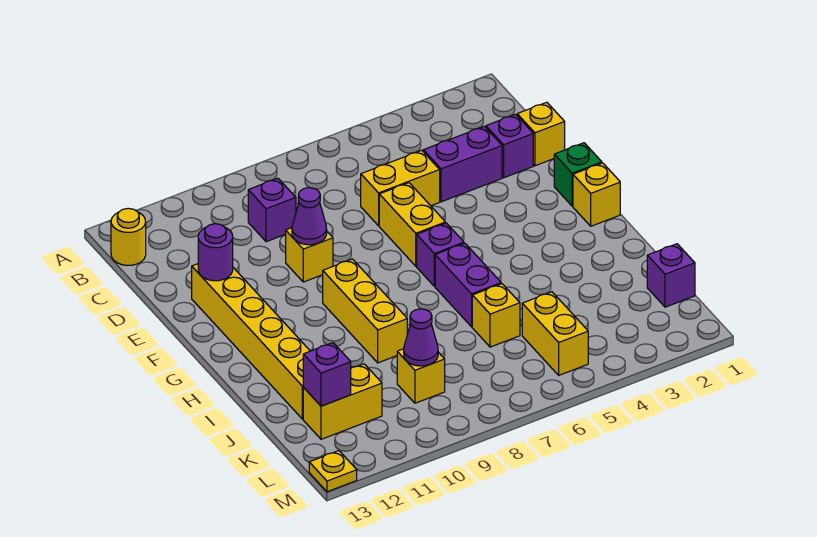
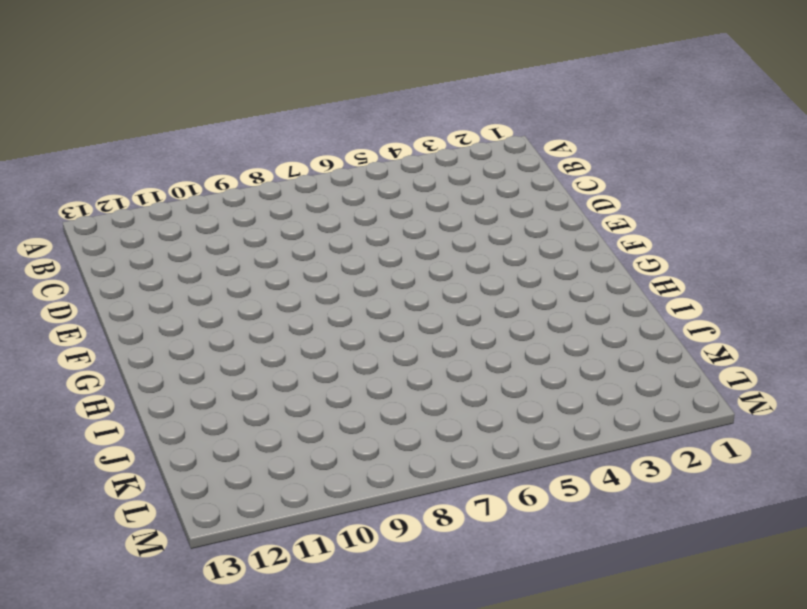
none -> yellow round brick B13 level 1
none -> purple brick C9 level 1
none -> yellow brick D1 level 1

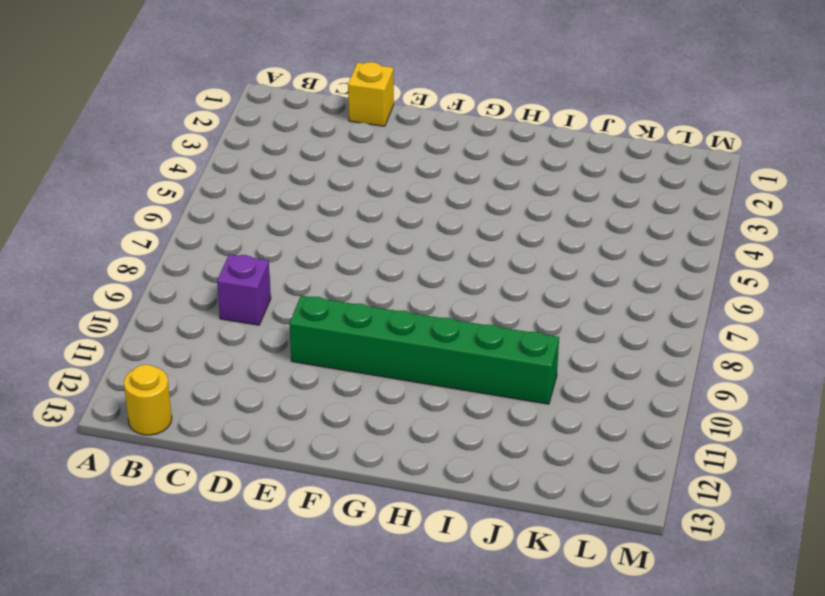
green brick E10:J10 level 1 -> none
none -> purple brick D2 level 1
none -> purple brick D3:D4 level 1
none -> yellow brick D5:D6 level 1

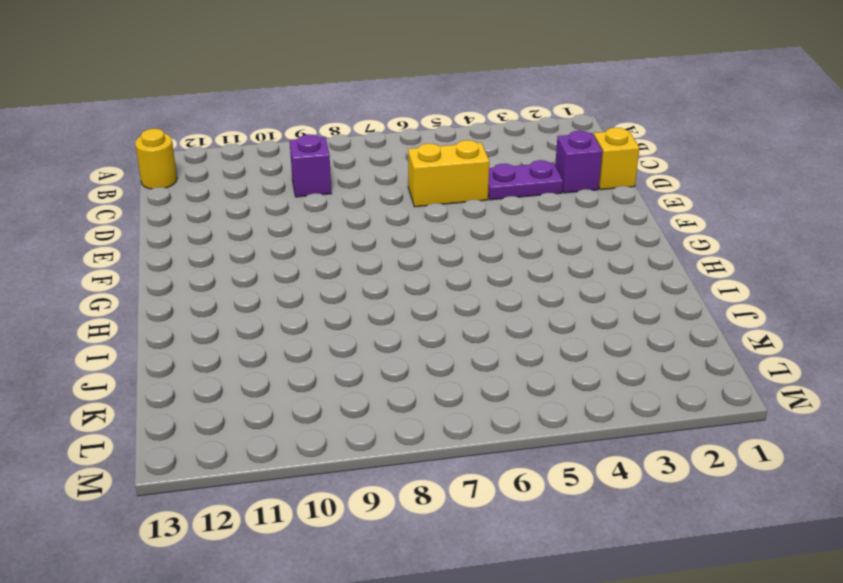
purple plate D3:D4 level 1 -> purple brick D3:D4 level 1
none -> yellow brick E6:F6 level 1
none -> yellow brick E9 level 1
none -> yellow brick E12:J12 level 1

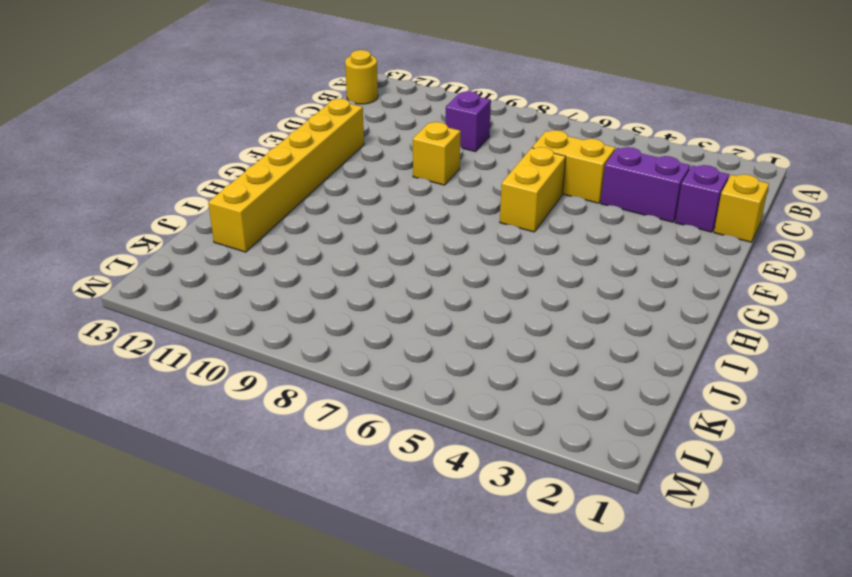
none -> green brick F1 level 1
none -> yellow brick G1 level 1
none -> purple brick G6 level 1

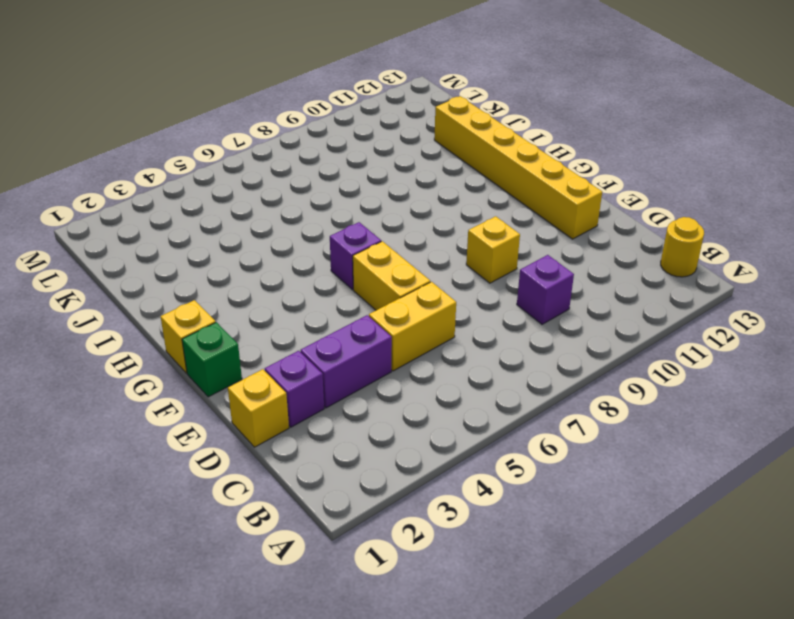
none -> yellow brick G9:I9 level 1
none -> purple brick H6:I6 level 1
none -> yellow brick J6 level 1

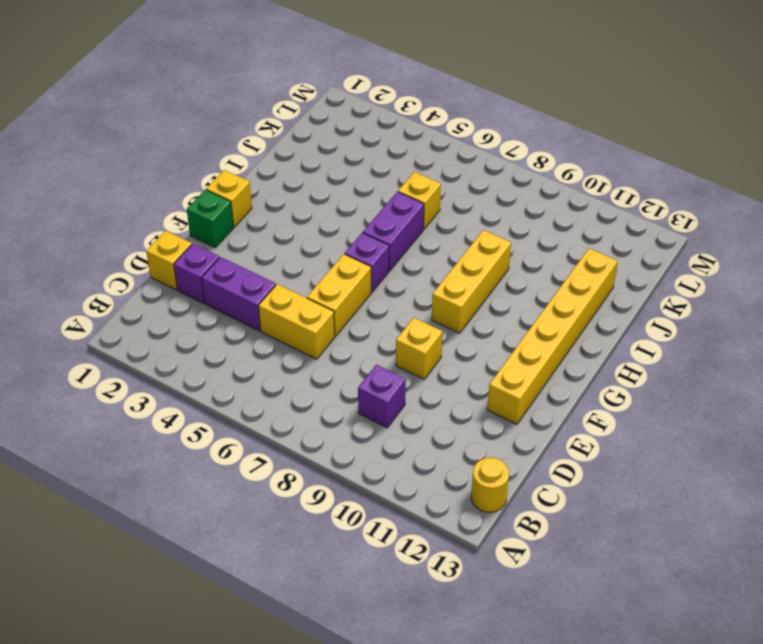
none -> purple brick K1 level 1
none -> yellow brick K5:L5 level 1
none -> yellow brick K9 level 1

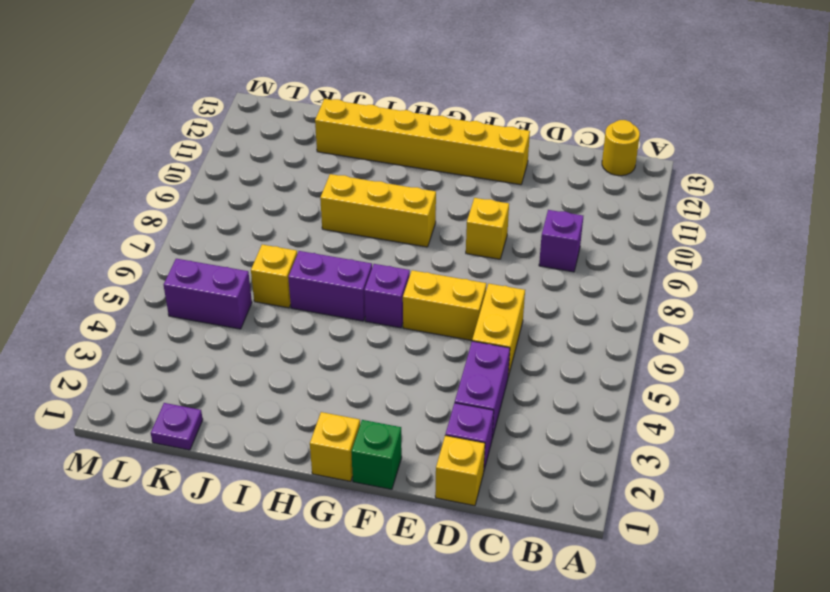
purple plate K1 level 1 -> purple brick K1 level 1
purple brick K5:L5 level 1 -> yellow brick K5:L5 level 1
none -> yellow brick K9 level 1
none -> yellow brick K11:K12 level 1
none -> yellow plate M13 level 1

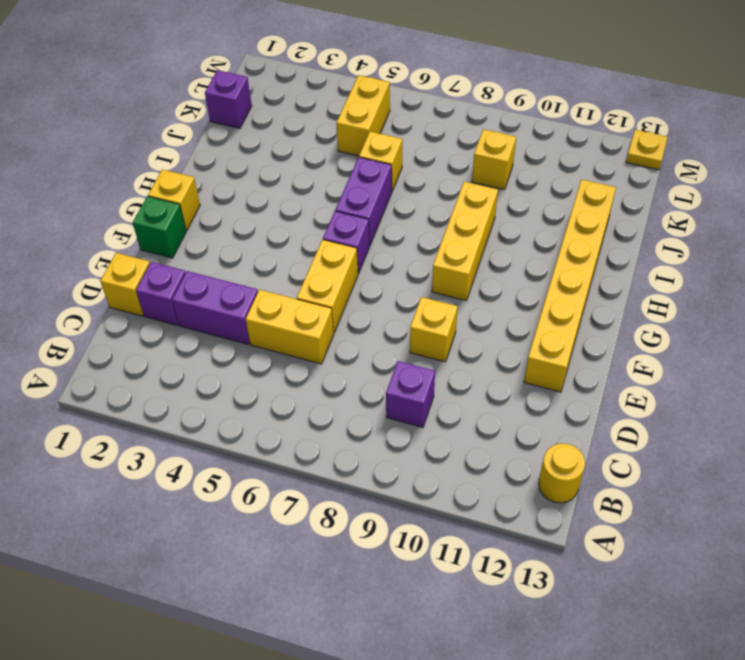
none -> yellow brick K11:K12 level 1
none -> purple cone E9 level 2
none -> purple round brick E12 level 2

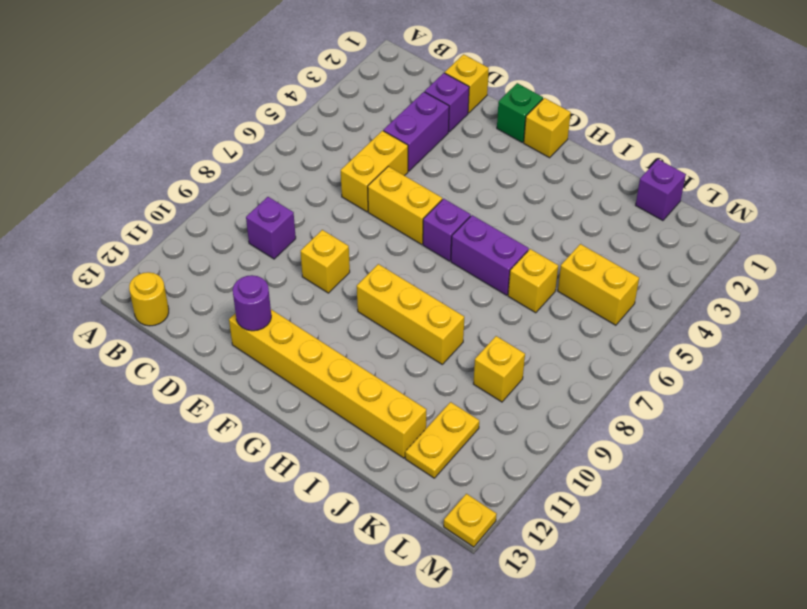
yellow plate K11:K12 level 1 -> yellow brick K11:K12 level 1
none -> purple cone E9 level 2
none -> purple cone K9 level 2
none -> purple brick K12 level 2

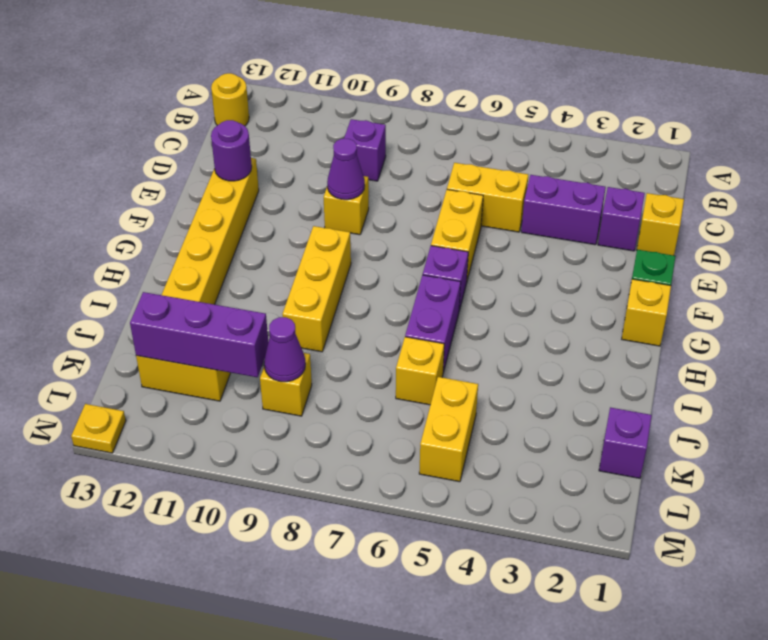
purple brick K10:K12 level 2 -> purple brick K12 level 2

